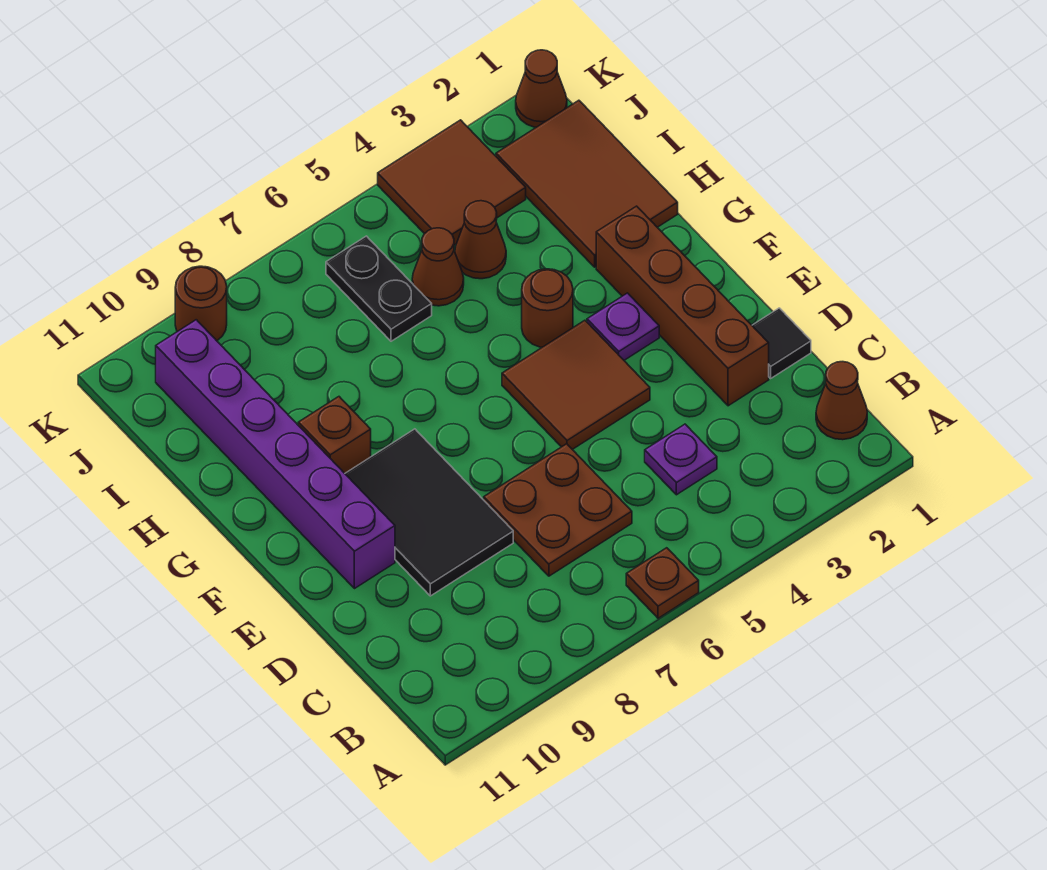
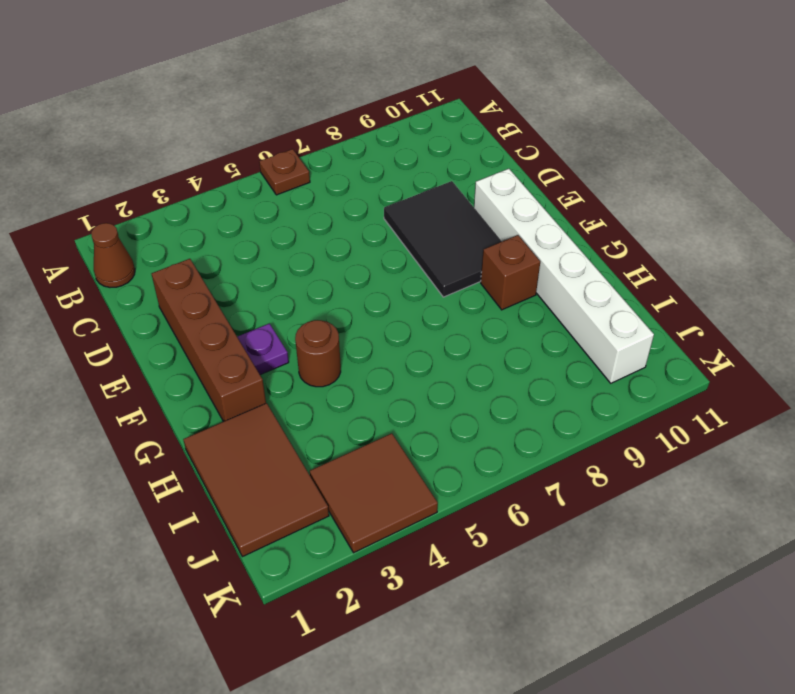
white brick E10:J10 level 1 -> purple brick E10:J10 level 1
none -> purple plate C4 level 1
none -> brown plate C6:D7 level 1
none -> black tile D1 level 1

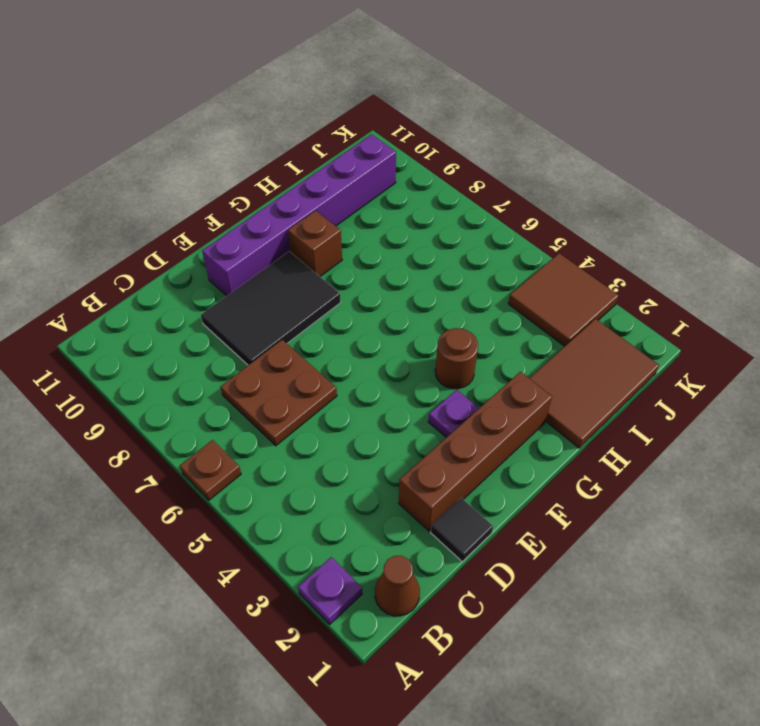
purple plate A2 level 1 -> purple plate C4 level 1
none -> brown tile E4:F5 level 1
none -> brown cone I4 level 1
none -> brown cone I5 level 1

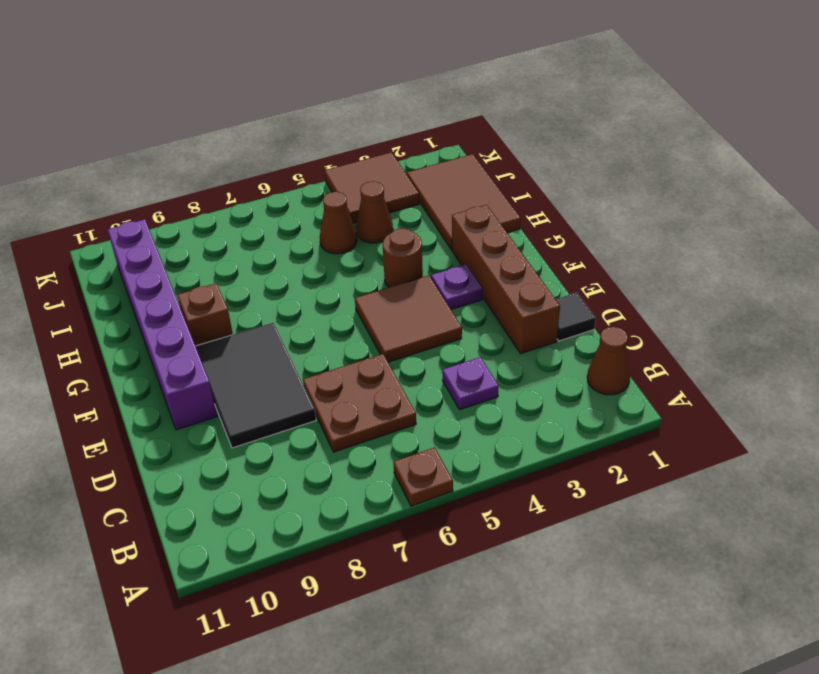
none -> black plate I6:J6 level 1
none -> brown cone K1 level 1
none -> brown round brick K9 level 1

